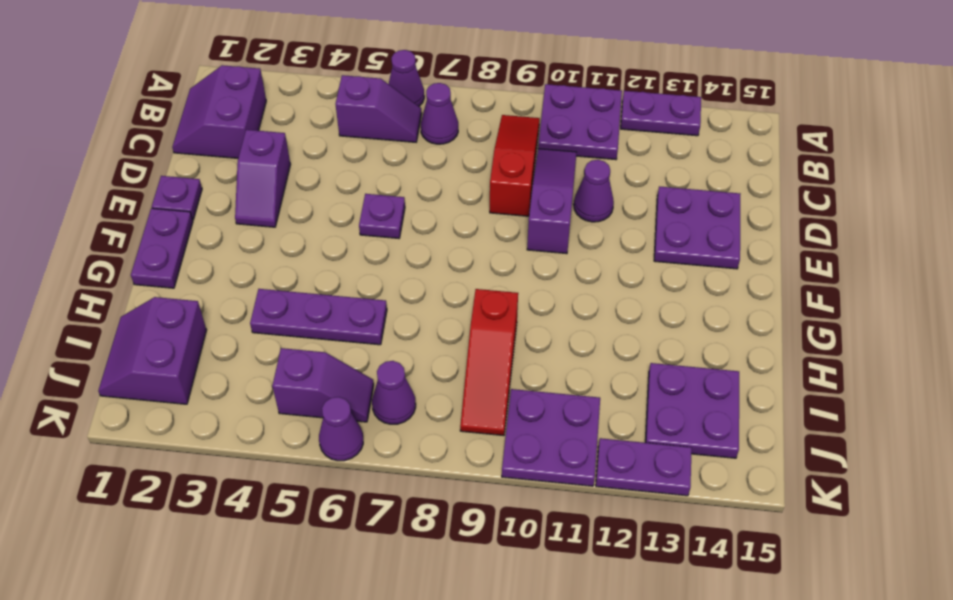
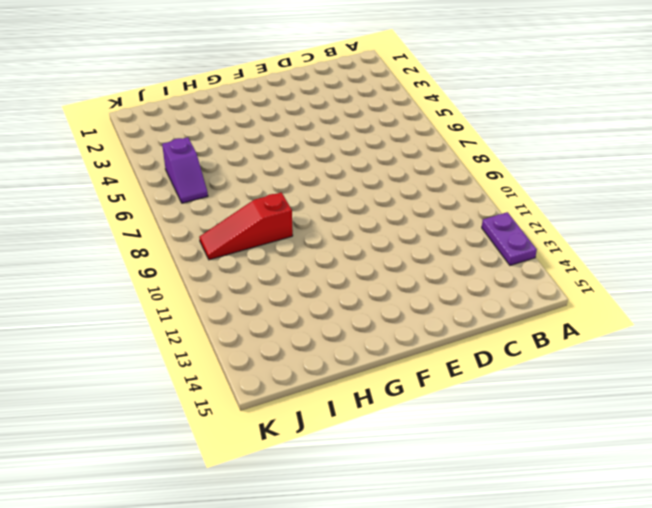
none -> purple cone A6 level 1
none -> purple plate A10:B11 level 1
none -> purple slope B1:C2 level 1 top 2

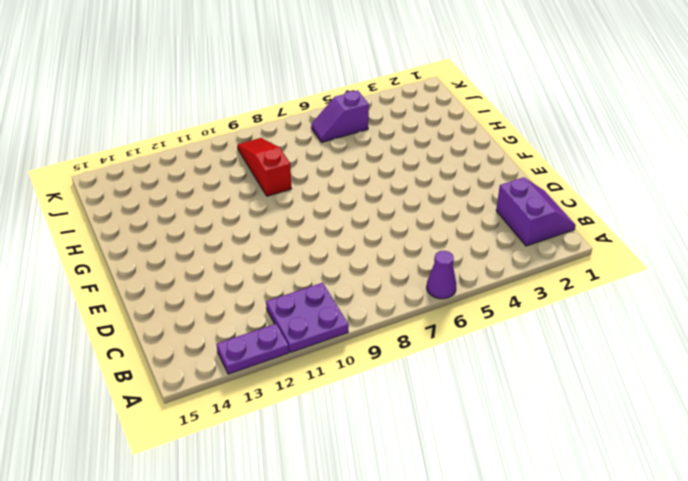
none -> purple slope B5:B6 level 1 top 5
none -> purple cone B7 level 1
none -> red slope B9:D9 level 1 top D

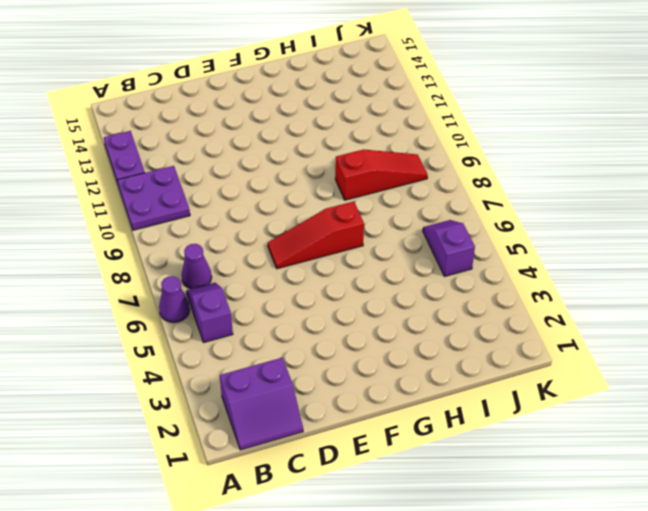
red slope E7:G7 level 1 top G -> red slope B9:D9 level 1 top D
none -> purple slope C10:E10 level 1 top E
none -> purple slope D3:E3 level 1 top D
none -> purple cone D11 level 1

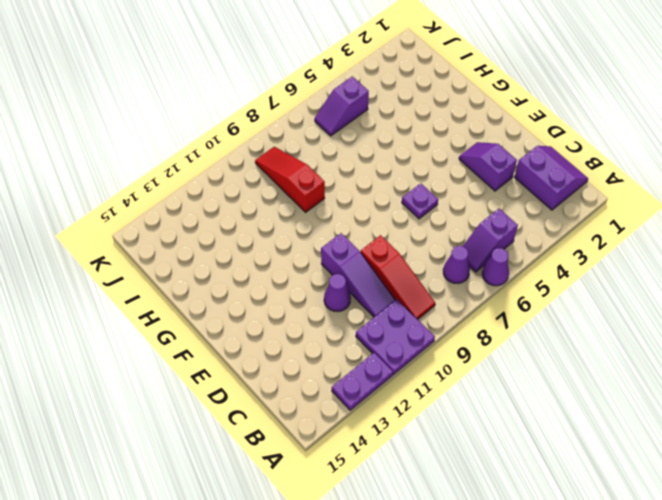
none -> purple plate D13:E14 level 1
none -> purple plate E1 level 1
none -> purple plate F1:G1 level 1

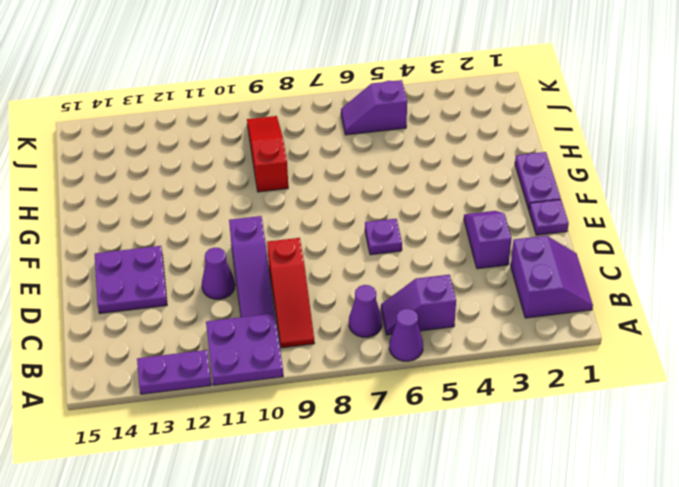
none -> purple plate H4:H6 level 1
none -> purple slope I1:J2 level 1 top 2
none -> purple plate I13:J14 level 1

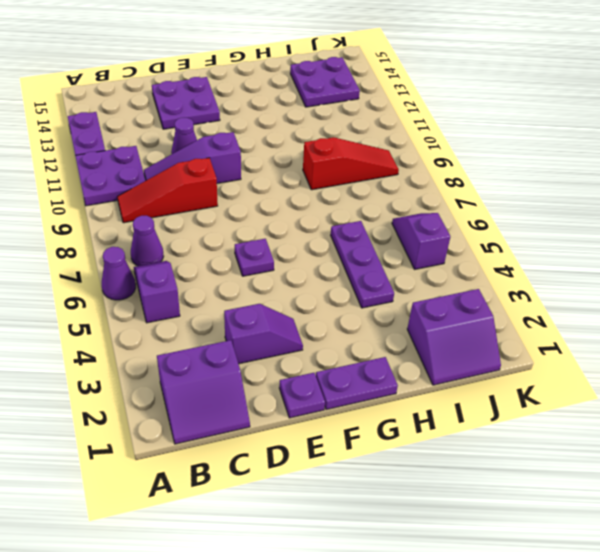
none -> purple cone J7 level 1
none -> purple plate J10:K11 level 1
none -> purple cone K6 level 1

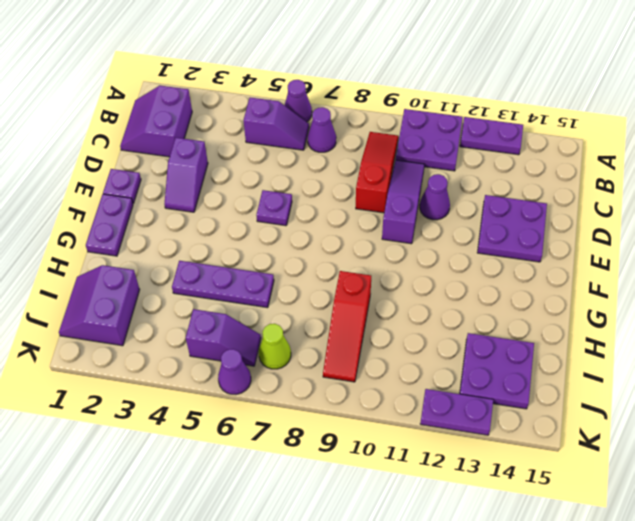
lime cone J7 level 1 -> purple cone J7 level 1
none -> purple plate J10:K11 level 1

